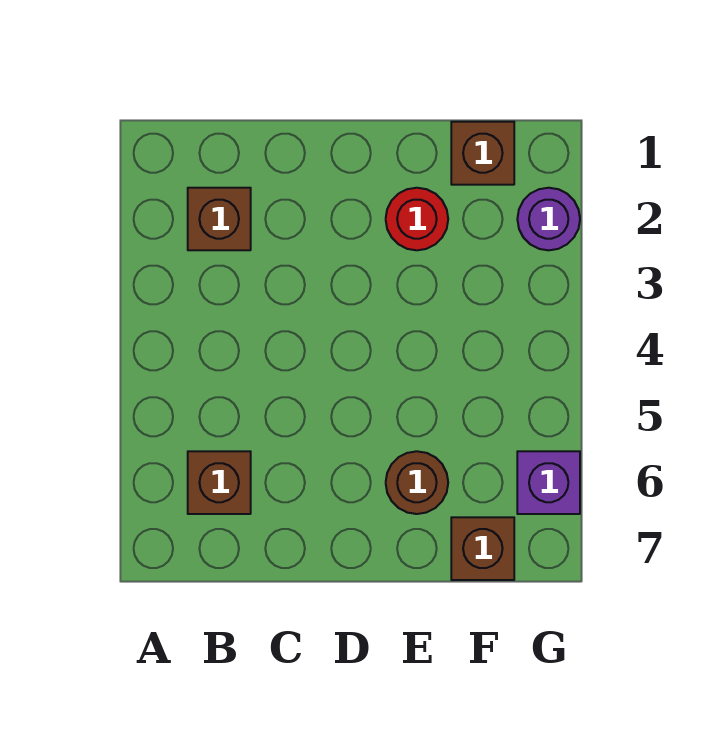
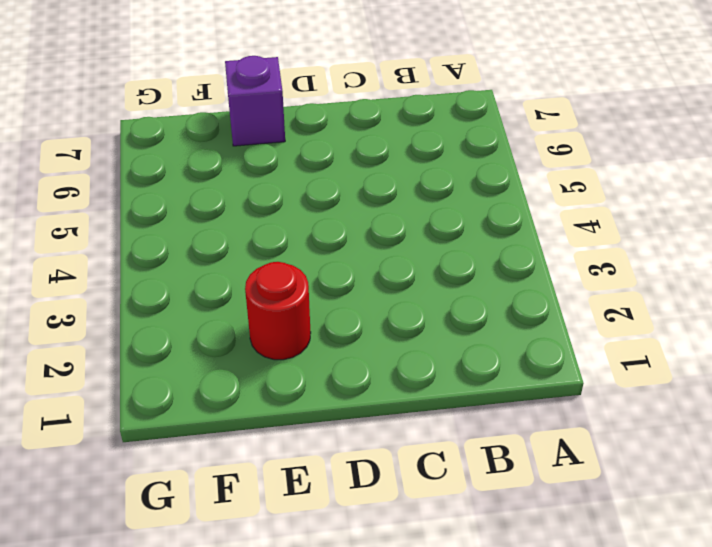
purple brick E7 level 1 -> purple brick G6 level 1
none -> brown brick B2 level 1
none -> brown brick B6 level 1

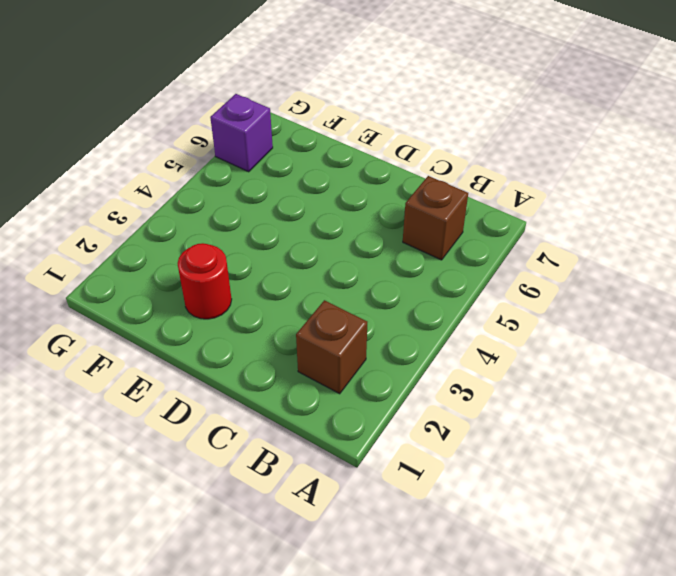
none -> brown round brick E6 level 1
none -> brown brick F1 level 1

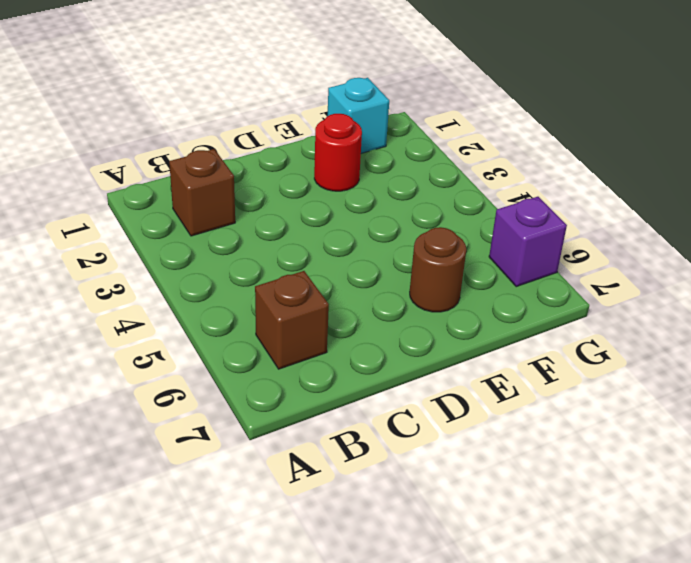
cyan brick F1 level 1 -> brown brick F1 level 1
none -> brown brick F7 level 1
none -> purple round brick G2 level 1

